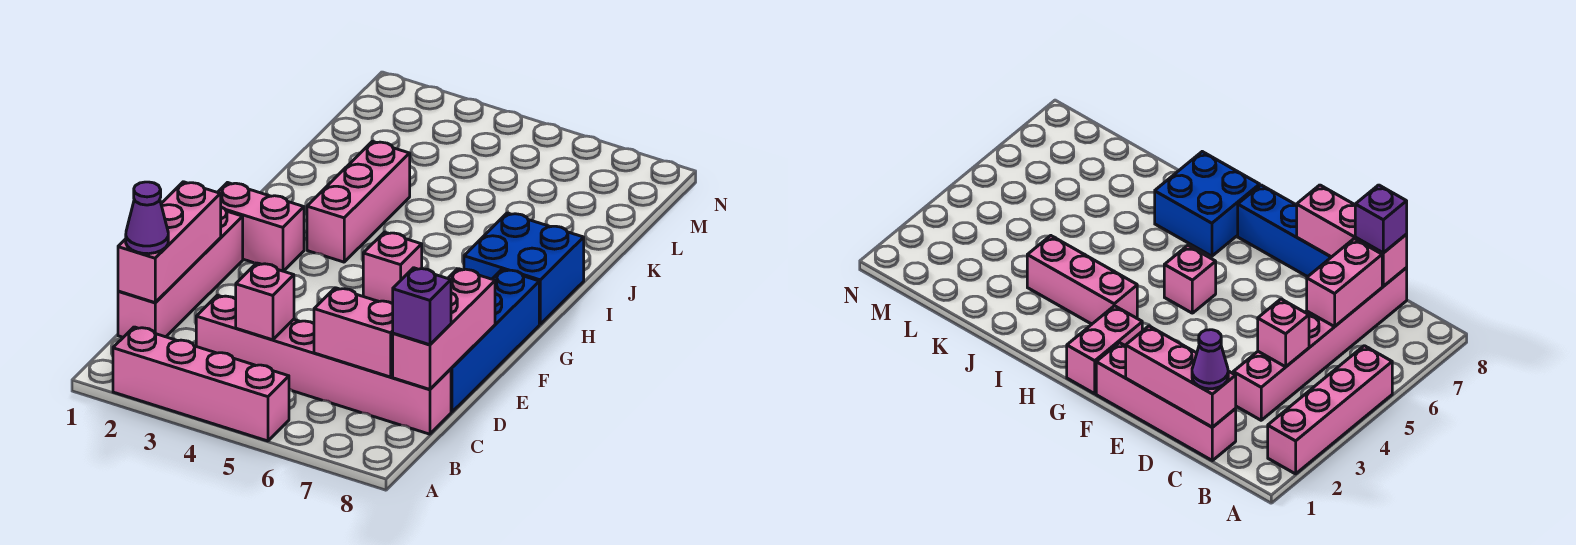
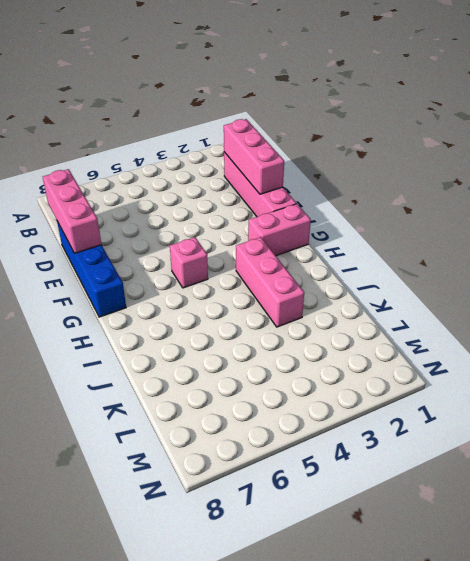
none -> pink brick A2:A5 level 1
none -> pink brick C3:C8 level 1
none -> blue brick H7:I8 level 1

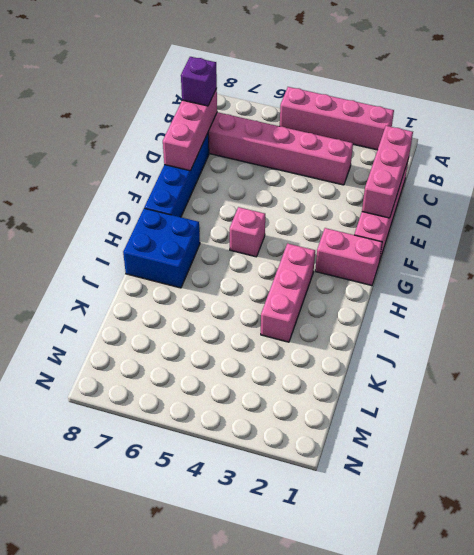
none -> pink brick C4 level 2
none -> pink brick C6:C7 level 2
none -> purple cone C1 level 3

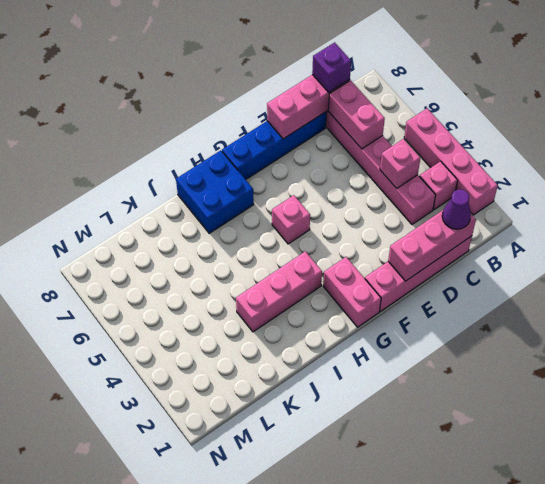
pink brick B3 level 1 -> none

